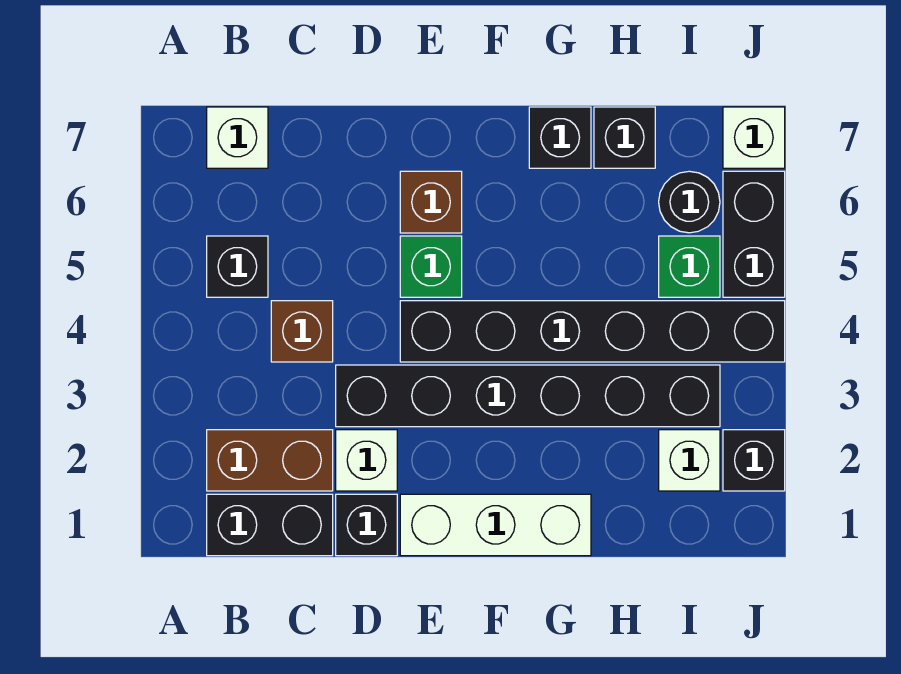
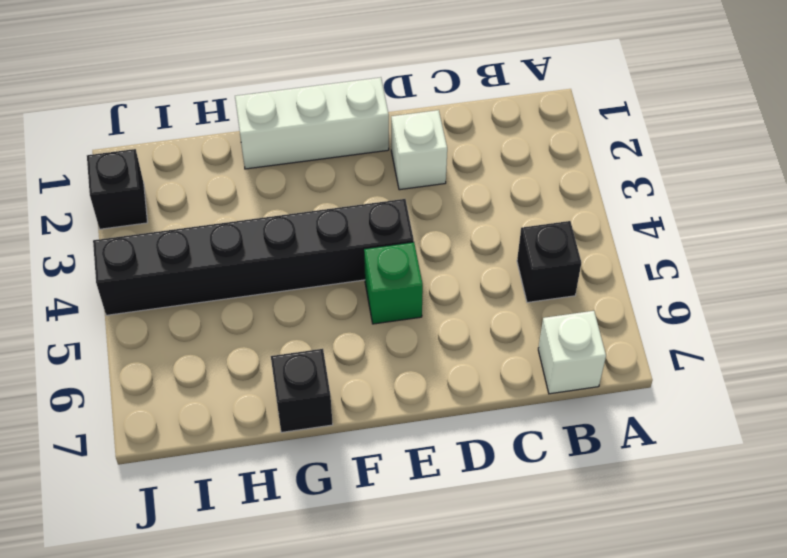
none -> black brick B1:C1 level 1
none -> brown brick B2:C2 level 1
none -> brown brick C4 level 1

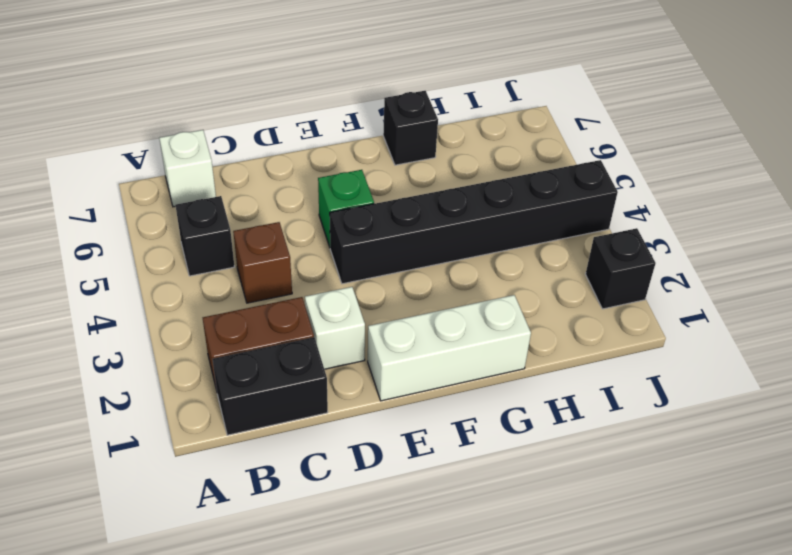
none -> black brick D1 level 1
none -> black brick D3:I3 level 1
none -> brown brick E6 level 1

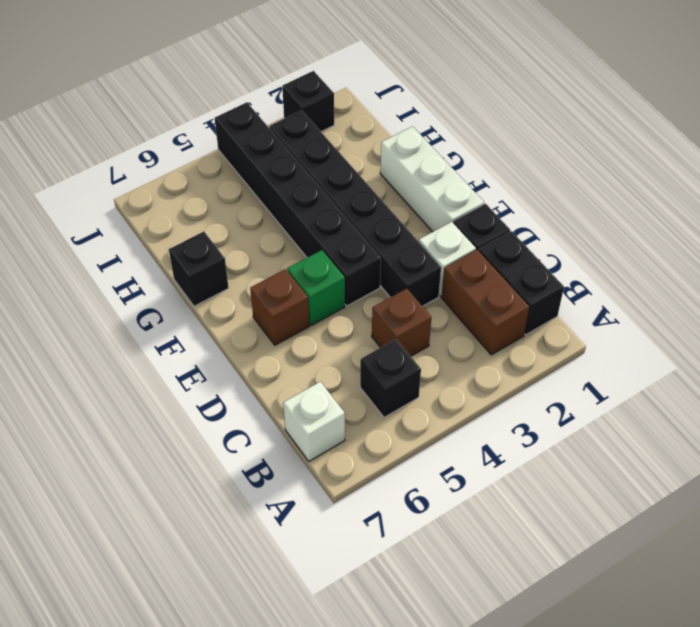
none -> black brick H7 level 1
none -> white brick I2 level 1
none -> green brick I5 level 1

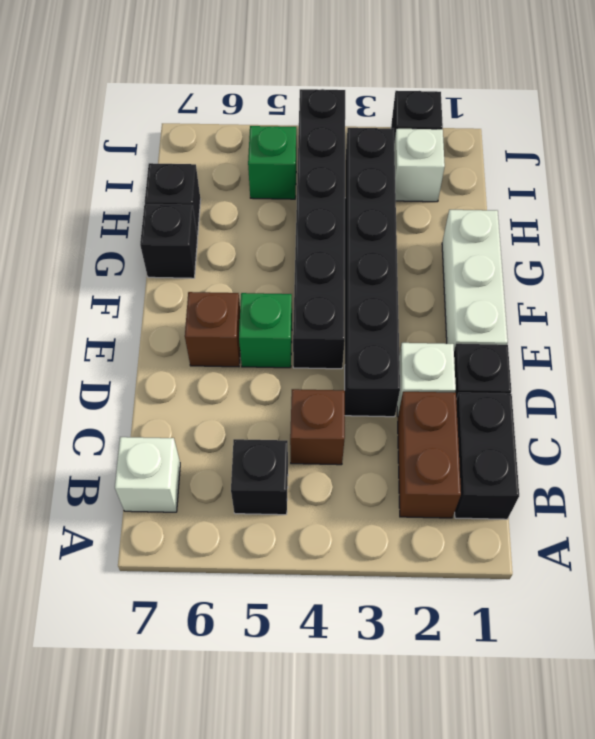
none -> black round brick I6 level 1
none -> black brick J5:J6 level 1
none -> white brick J7 level 1

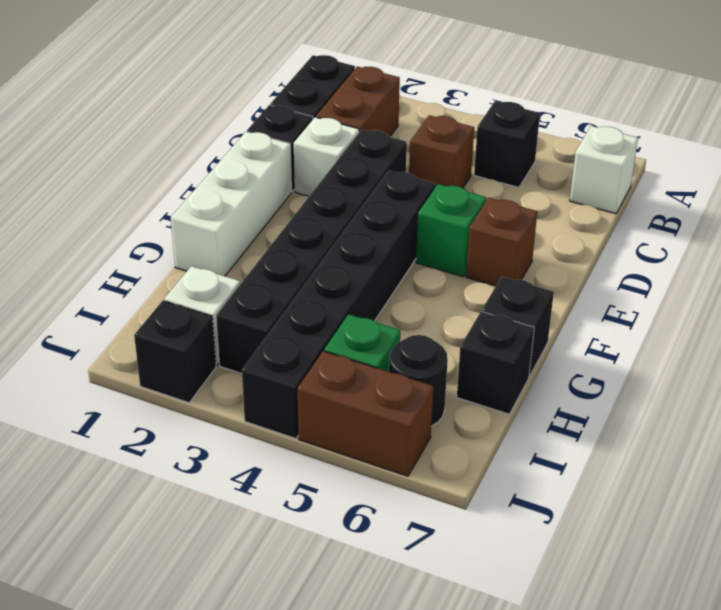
brown brick J5:J6 level 1 -> black brick J5:J6 level 1
none -> white brick J7 level 1

